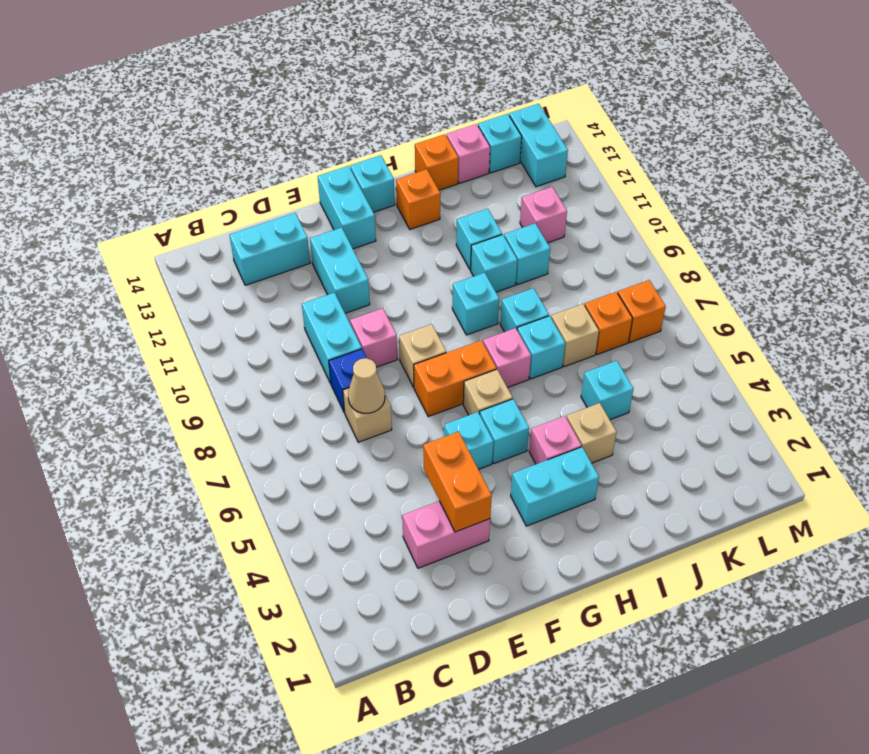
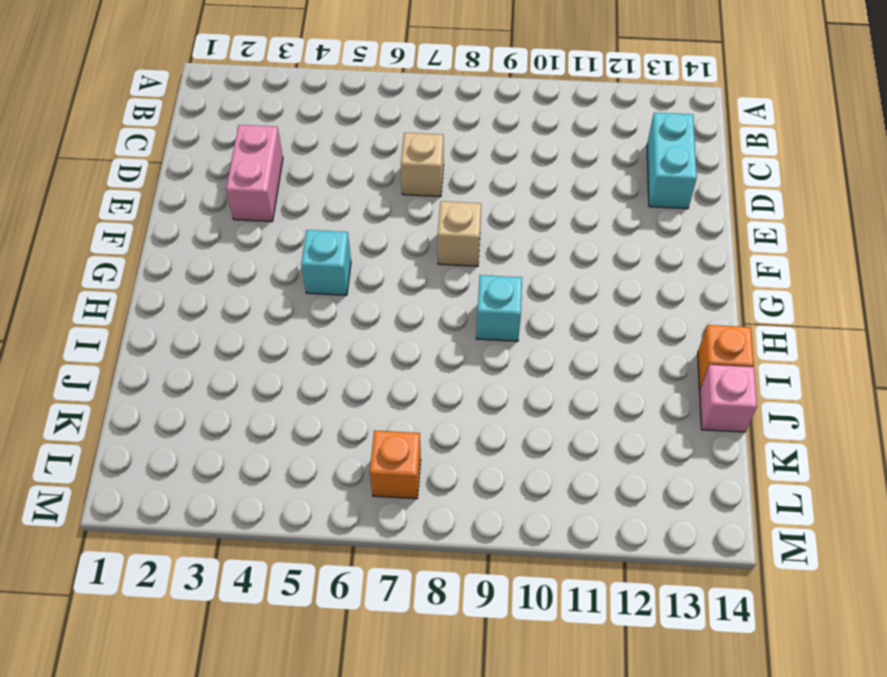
none -> blue brick D8 level 1
none -> cyan brick D9:D10 level 1
none -> pink brick E9 level 1
none -> cyan brick E11:E12 level 1

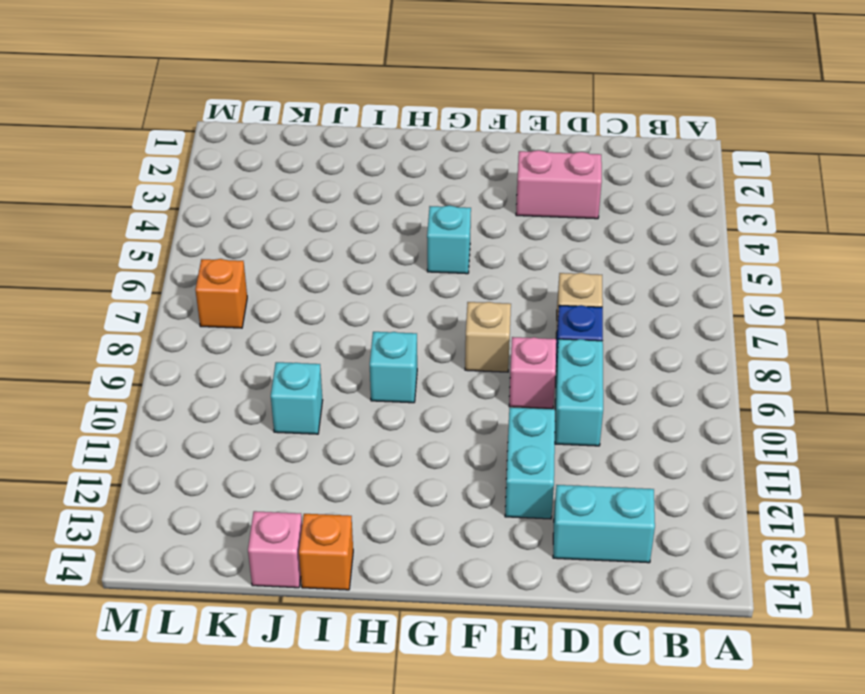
none -> cyan brick F5 level 1
none -> orange brick F7:G7 level 1
none -> cyan brick F13:F14 level 1
none -> cyan brick G3:H3 level 1

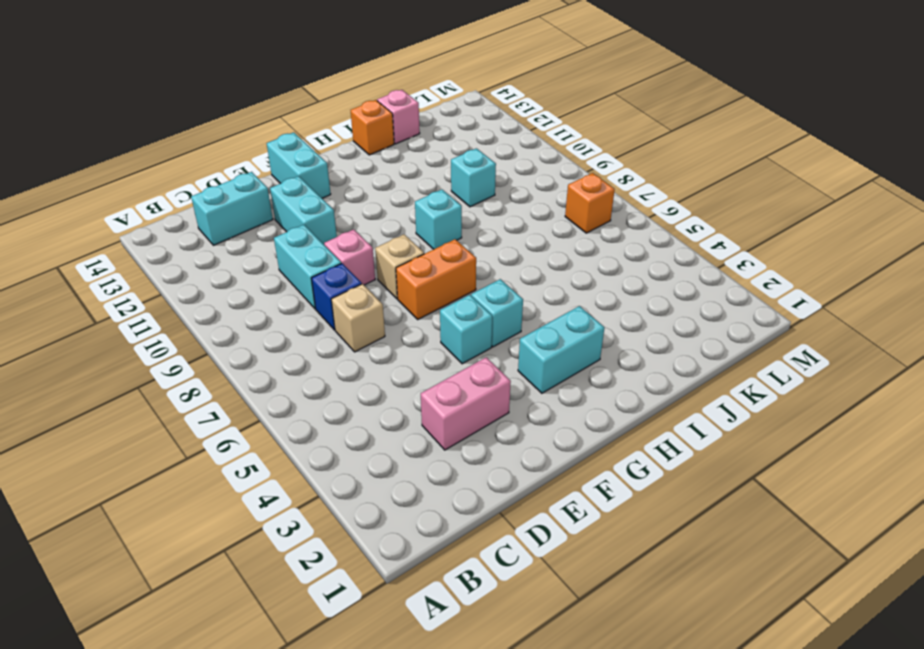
none -> tan brick G6 level 1
none -> cyan brick G14 level 1
none -> pink brick H4 level 1
none -> pink brick H7 level 1

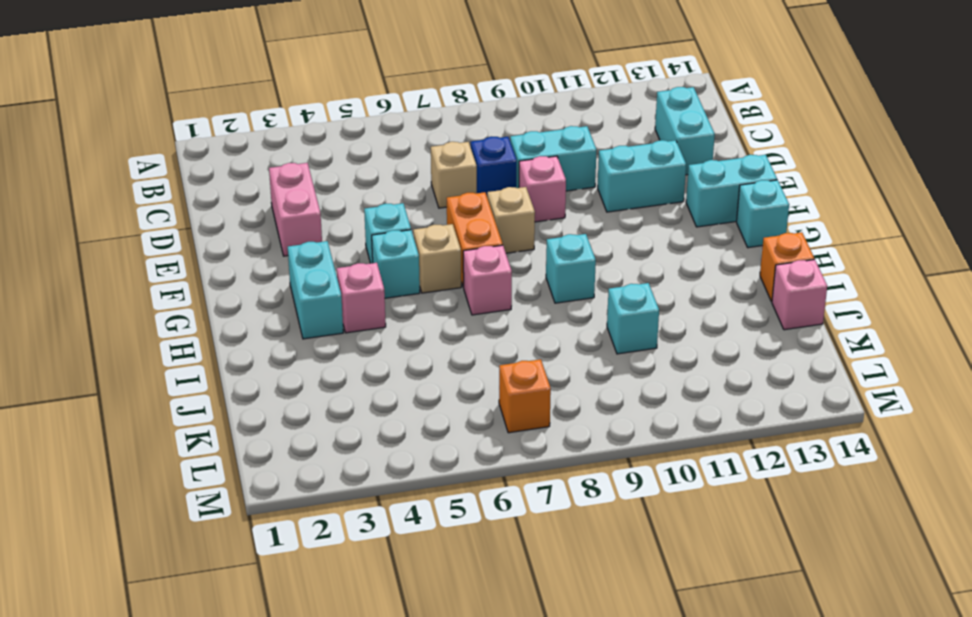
none -> orange brick H13 level 1
none -> tan brick I4 level 1
none -> cyan brick I7 level 1
none -> cyan brick I8 level 1

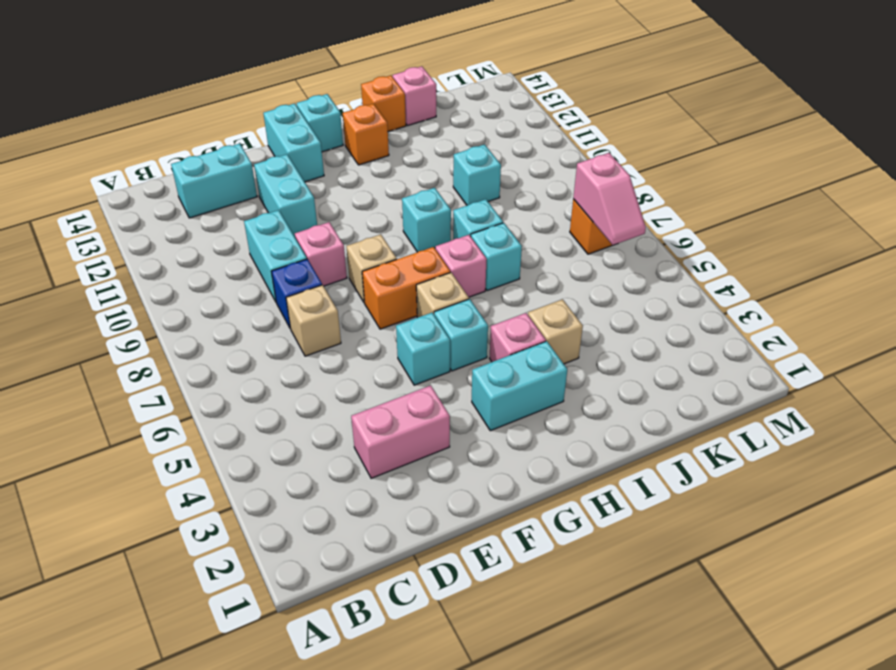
pink slope L6:L7 level 2 top 7 -> none
none -> cyan brick I10 level 1
none -> cyan brick I11 level 1
none -> cyan brick J5 level 1
none -> tan brick J7 level 1

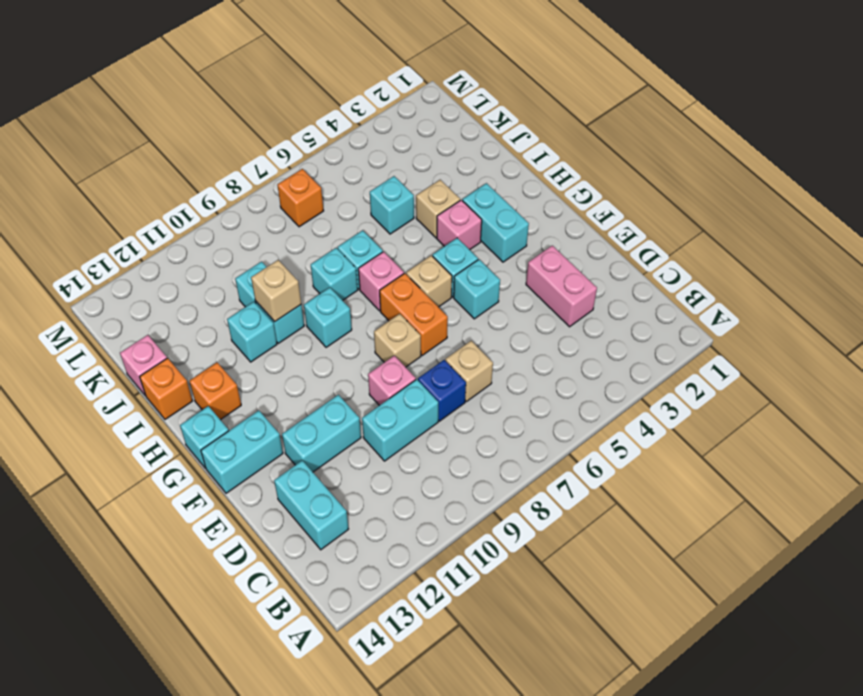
tan brick I10 level 2 -> tan brick J7 level 1
none -> orange brick K7 level 1
none -> pink brick K11 level 1
none -> cyan brick K14 level 1
none -> cyan brick L13:L14 level 1

